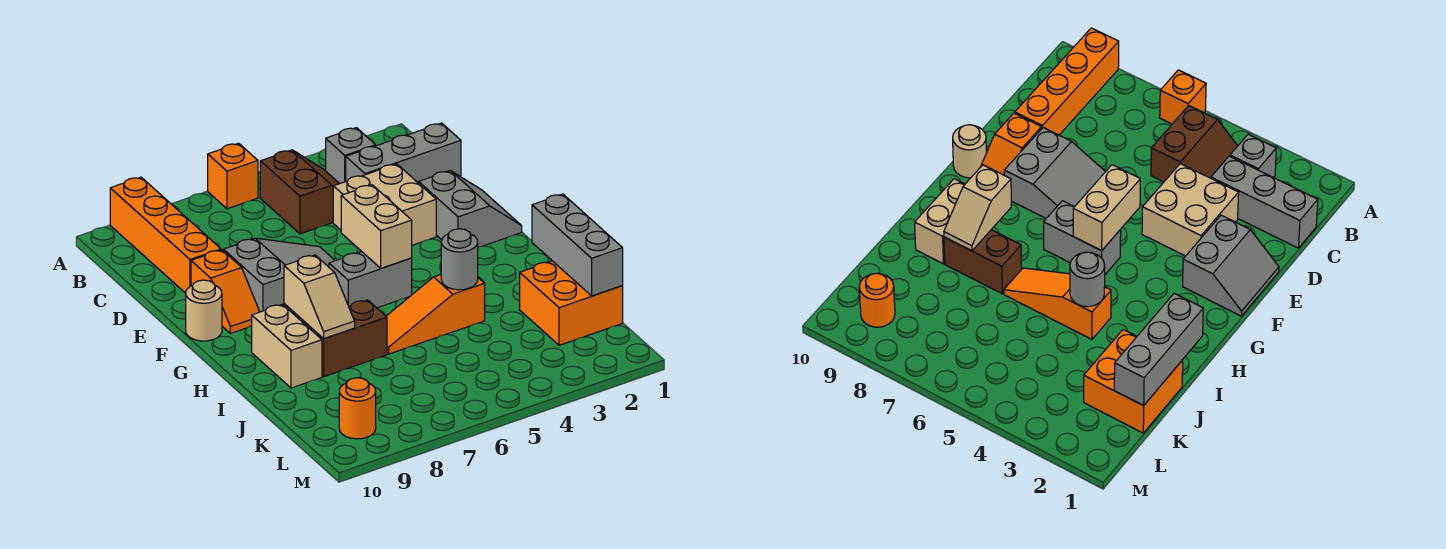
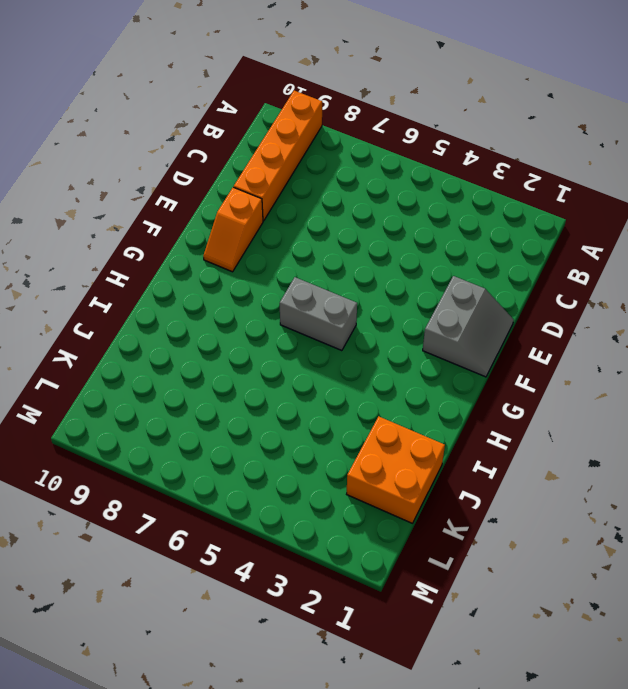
none -> orange brick A6 level 1
none -> grey brick B3 level 1
none -> brown slope B4:C5 level 1 top 5

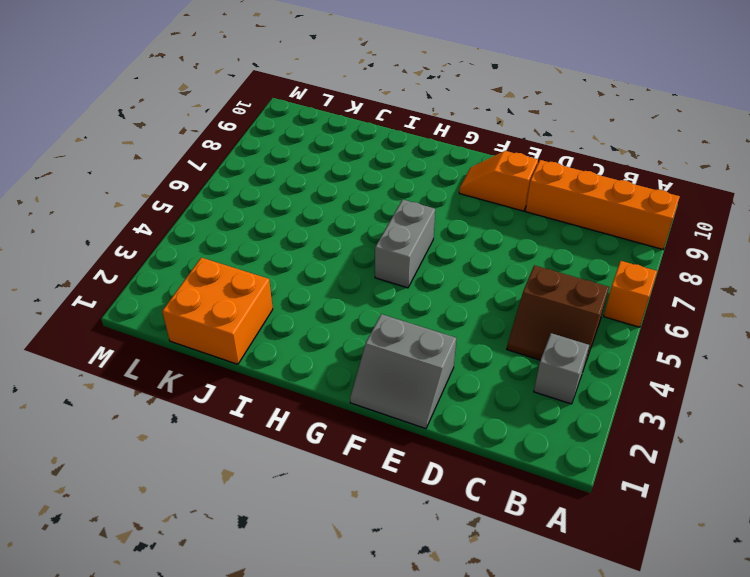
none -> grey brick C1:C3 level 1
none -> tan brick D3:E4 level 1
none -> grey slope E6:F8 level 1 top 8

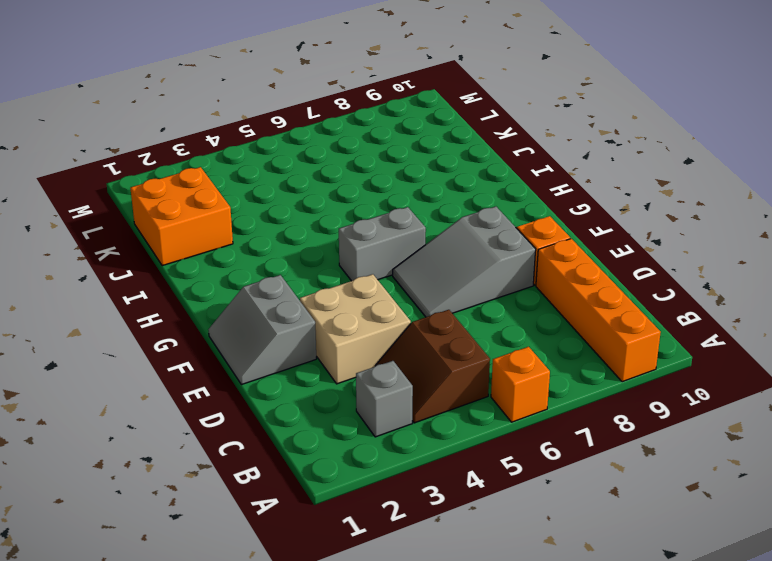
none -> grey brick C1:C3 level 1
none -> tan round brick F10 level 1
none -> tan brick H9:I9 level 1

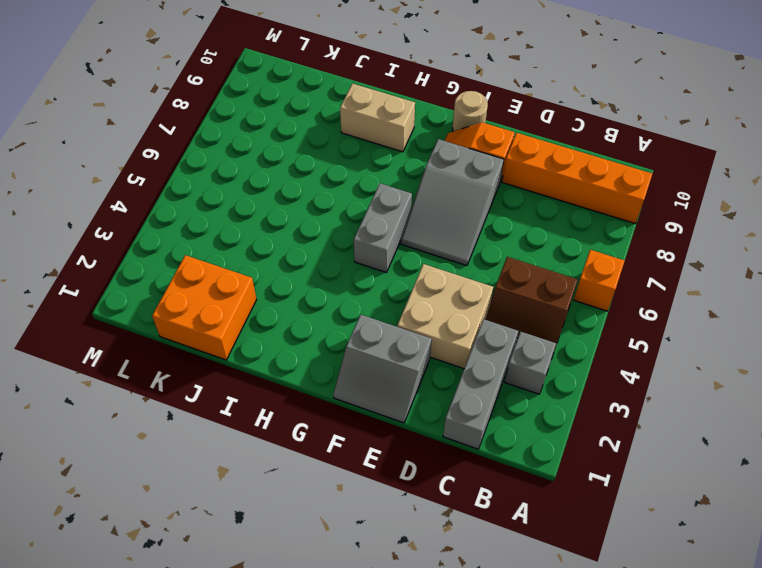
none -> orange slope I4:I6 level 1 top 4
none -> brown brick I7:I8 level 1
none -> orange round brick L9 level 1

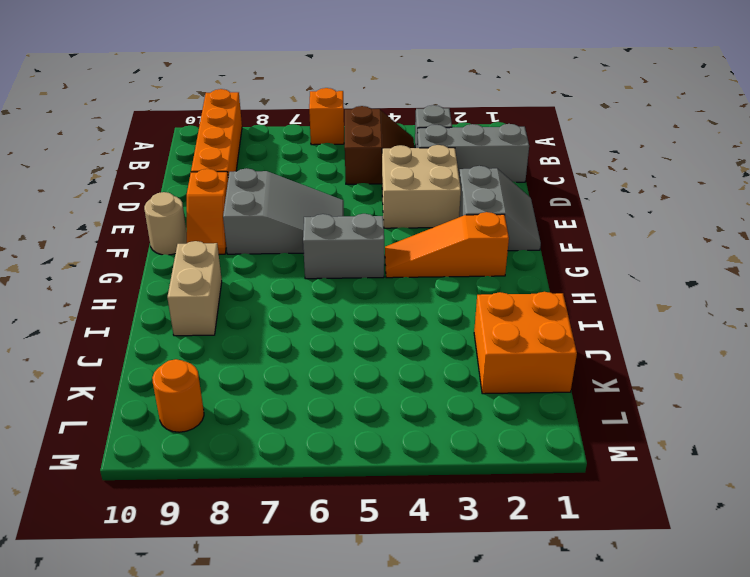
orange slope G2:G4 level 1 top 2 -> orange slope I4:I6 level 1 top 4
none -> brown brick I7:I8 level 1
none -> tan brick F5:G5 level 2
none -> tan slope H8:I8 level 2 top H

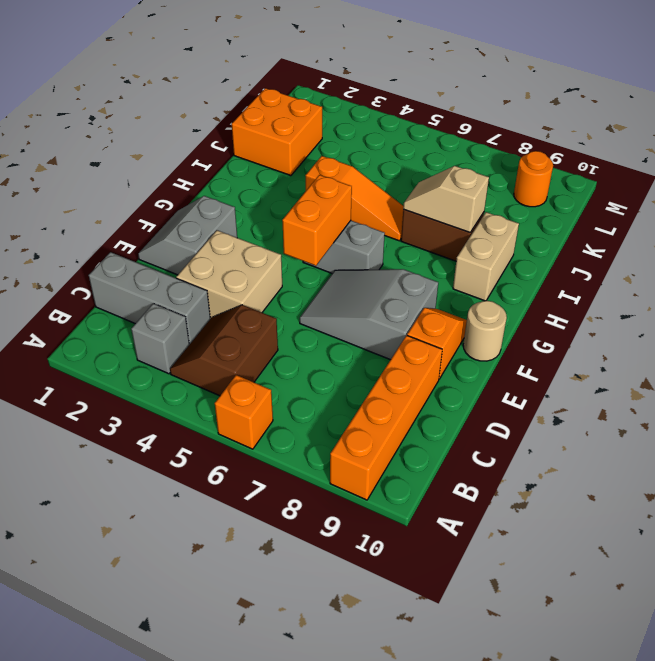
orange brick F5:G5 level 2 -> tan brick F5:G5 level 2
tan slope I7:I8 level 2 top 8 -> tan slope H8:I8 level 2 top H
none -> grey brick I1:K1 level 2
none -> grey round brick I4 level 2

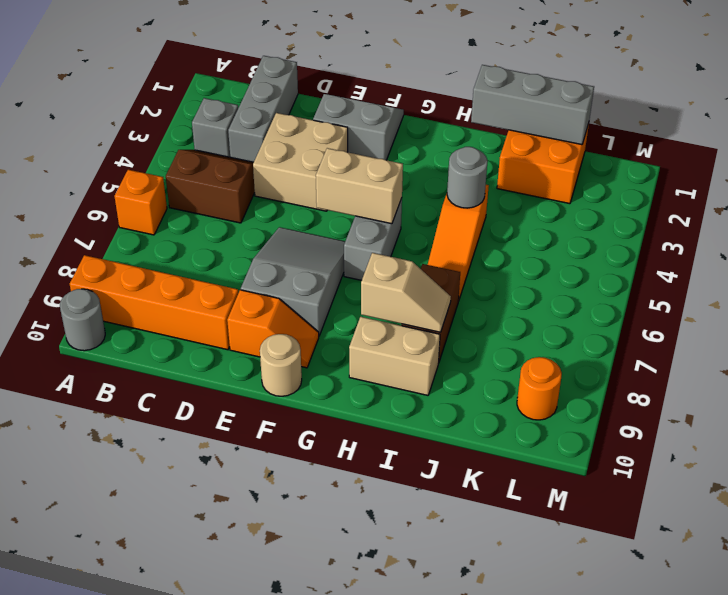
grey round brick A10 level 1 -> none

